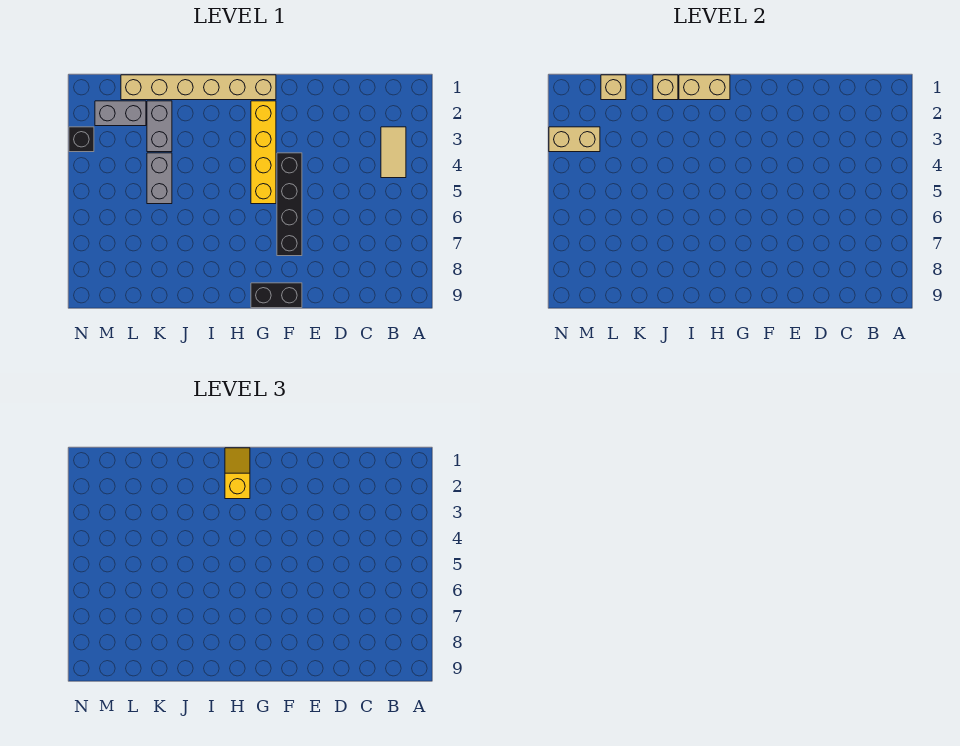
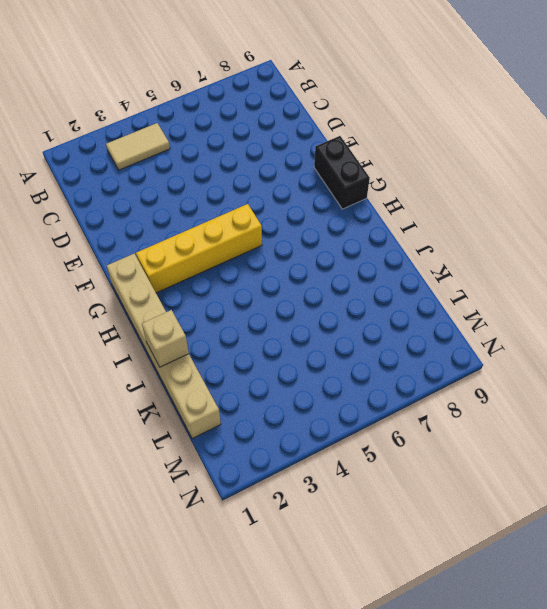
none -> black brick F4:F7 level 1
none -> grey brick K2:K3 level 1
none -> grey brick K4:K5 level 1

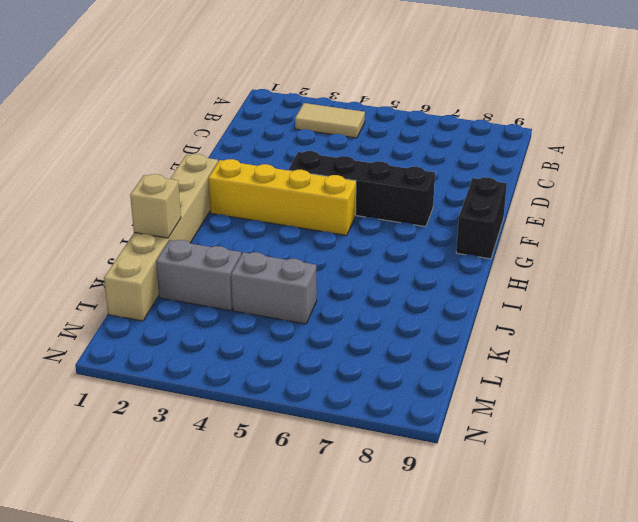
none -> grey brick L2:M2 level 1
none -> black brick N3 level 1
none -> tan brick H1:I1 level 2

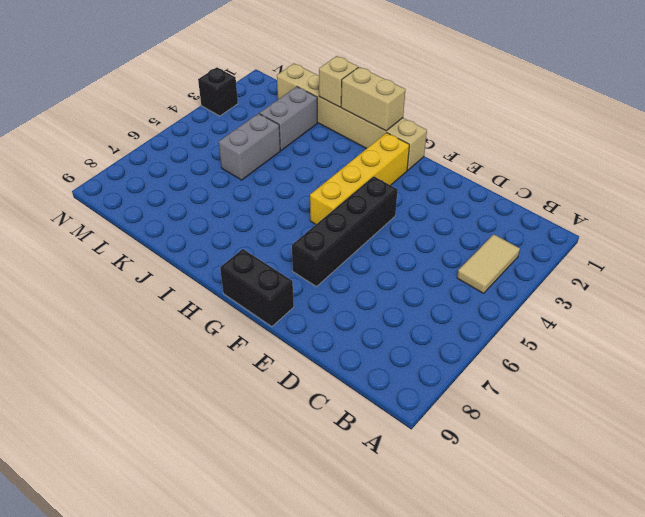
none -> grey brick L2:M2 level 1
none -> tan brick L1 level 2
none -> tan brick M3:N3 level 2

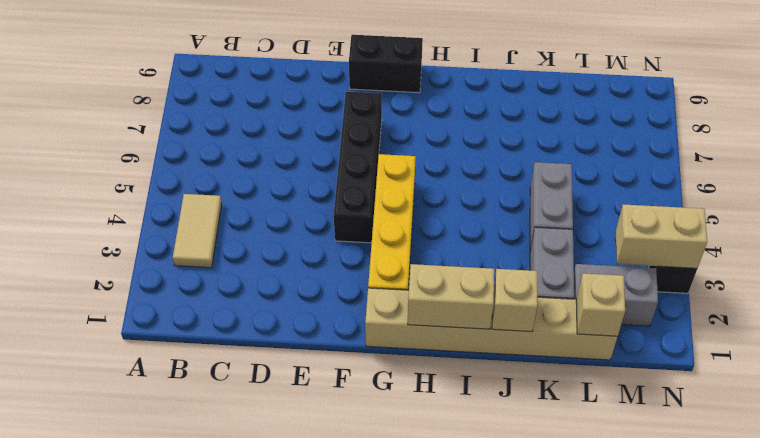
none -> yellow slope H1:H2 level 3 top 2

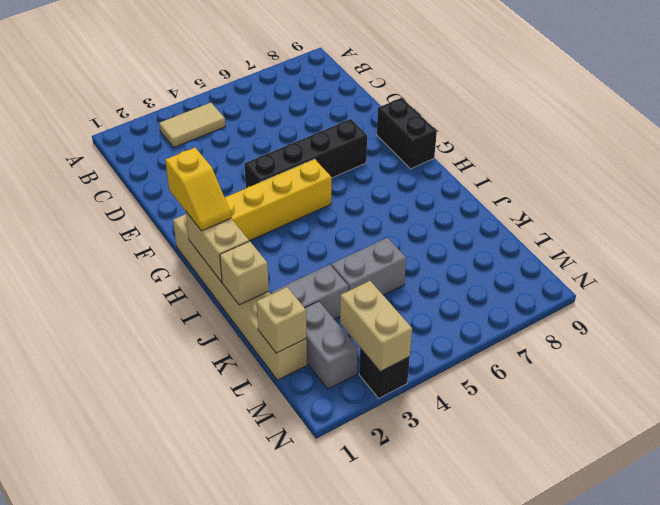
yellow slope G1:H1 level 3 top G -> yellow slope H1:H2 level 3 top 2

